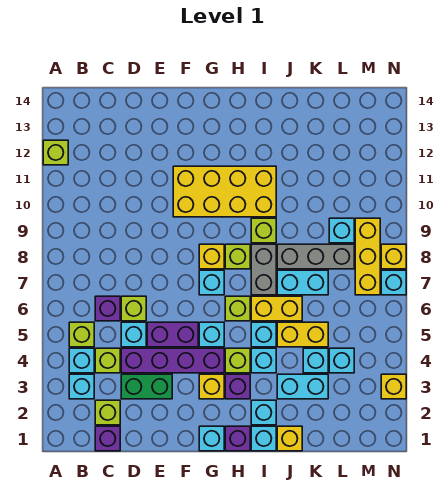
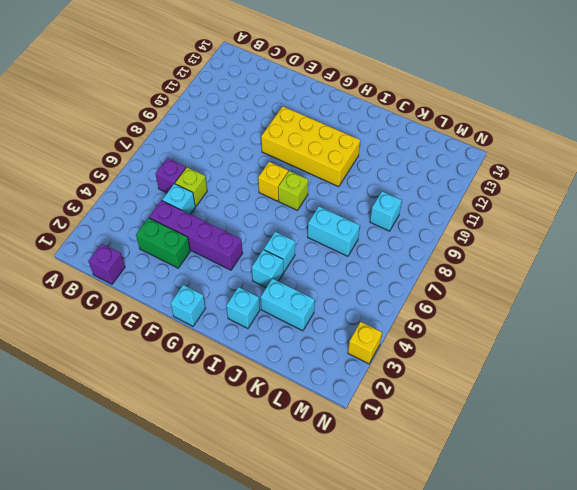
none -> lime brick A12 level 1
none -> cyan brick B3 level 1
none -> cyan brick B4 level 1
none -> lime brick B5 level 1

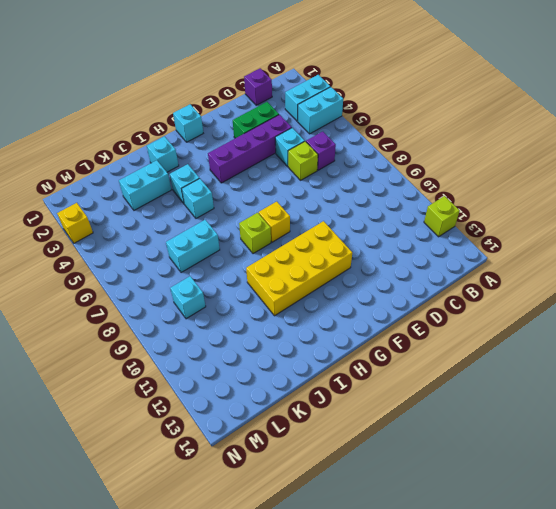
cyan brick A3:B3 level 1 -> cyan brick B3 level 1
cyan brick A4:B4 level 1 -> cyan brick B4 level 1
none -> lime brick B5 level 1
none -> lime brick C2 level 1
none -> lime brick C4 level 1
none -> purple brick E5:F5 level 1

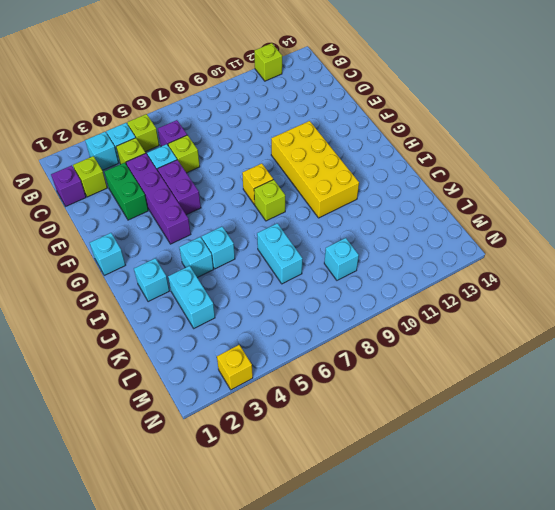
none -> yellow brick G3 level 1
none -> cyan brick G5 level 1
none -> cyan brick G7 level 1
none -> purple brick H1 level 1

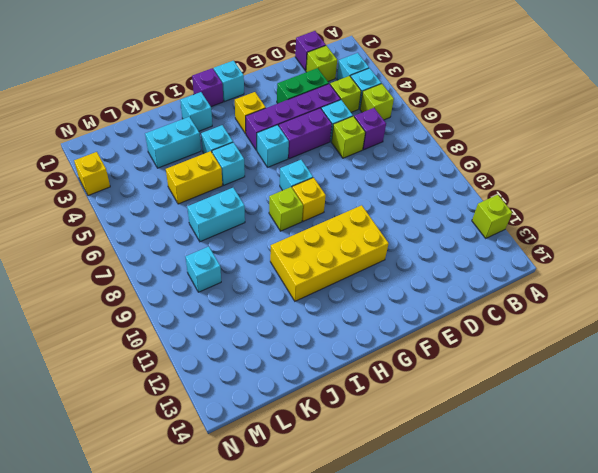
none -> purple brick H3 level 1
none -> lime brick H4 level 1
none -> lime brick H6 level 1
none -> cyan brick I1 level 1

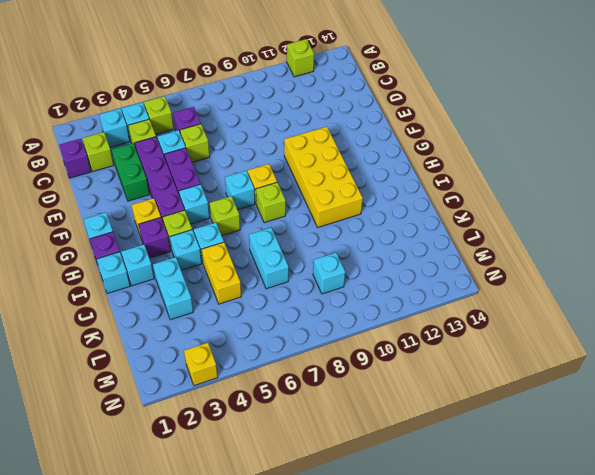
none -> yellow brick I6:J6 level 1
none -> grey brick I7:I8 level 1
none -> lime brick I9 level 1
none -> yellow brick J1 level 1

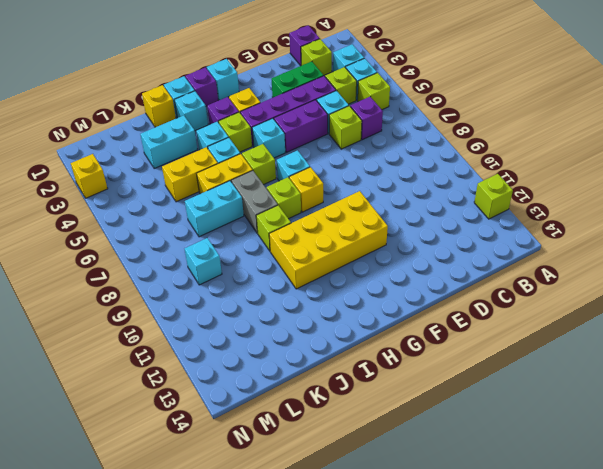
none -> grey brick J8:L8 level 1
none -> cyan brick K4 level 1
none -> cyan brick L4 level 1
none -> yellow brick M7:M9 level 1

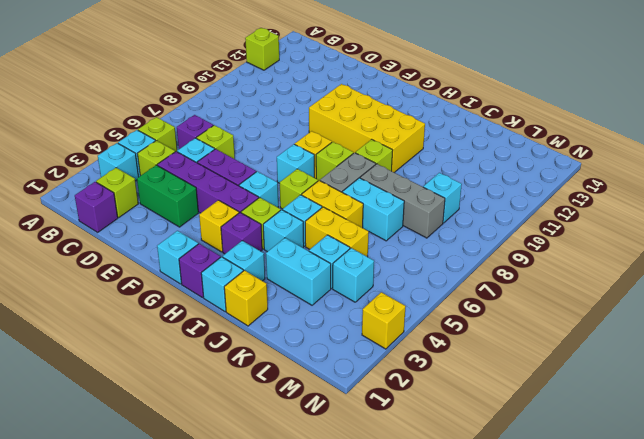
none -> yellow brick M7:M9 level 1
none -> cyan brick N7 level 1
none -> yellow brick N8 level 1

